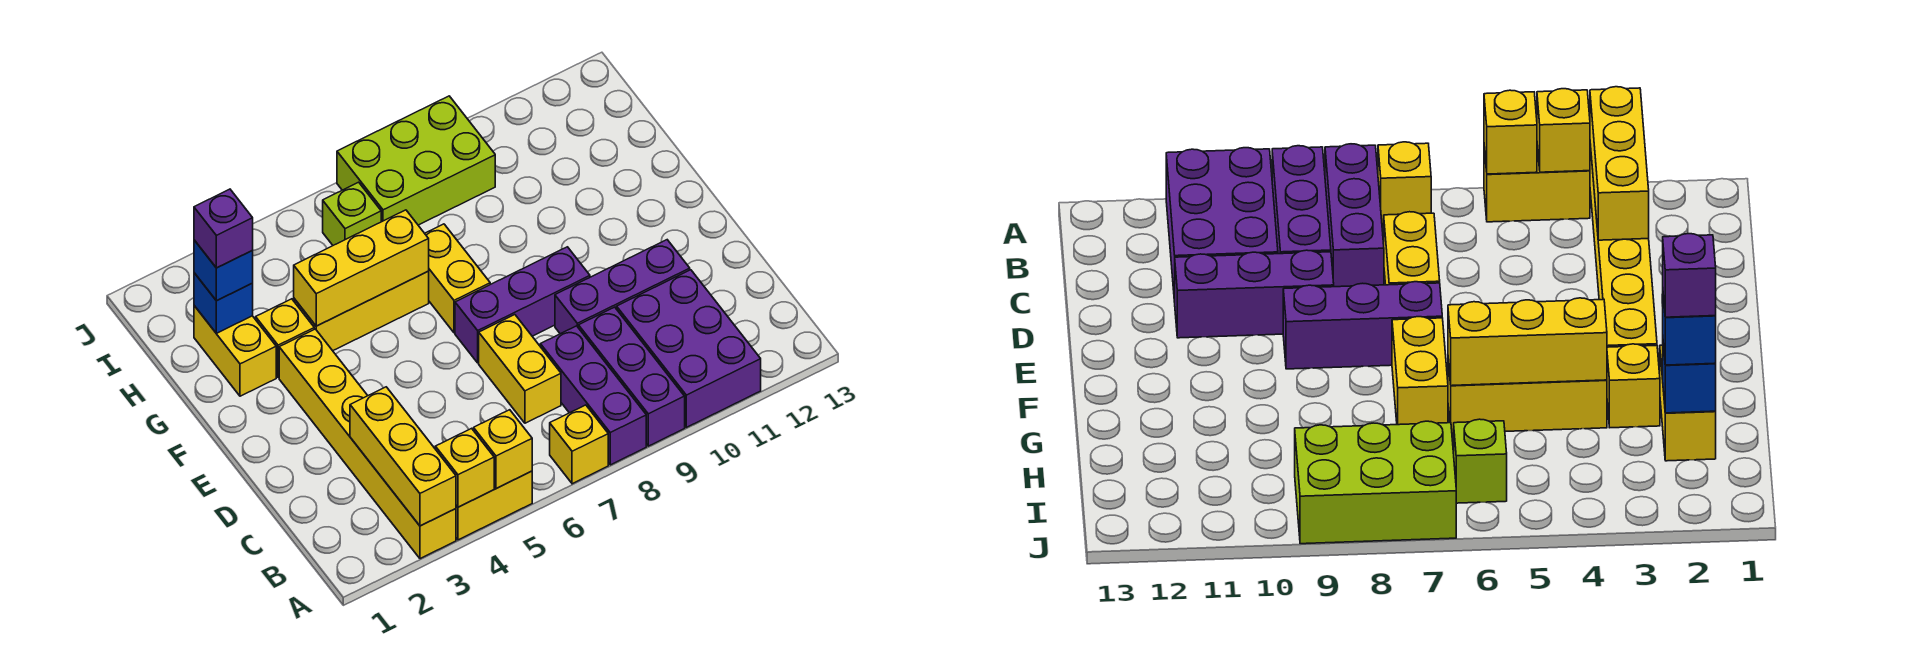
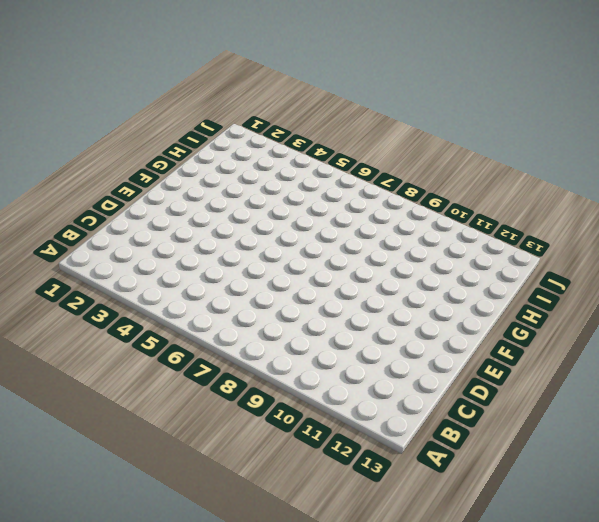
none -> yellow brick A3:F3 level 1
none -> yellow brick A4:A5 level 1
none -> yellow brick A7 level 1

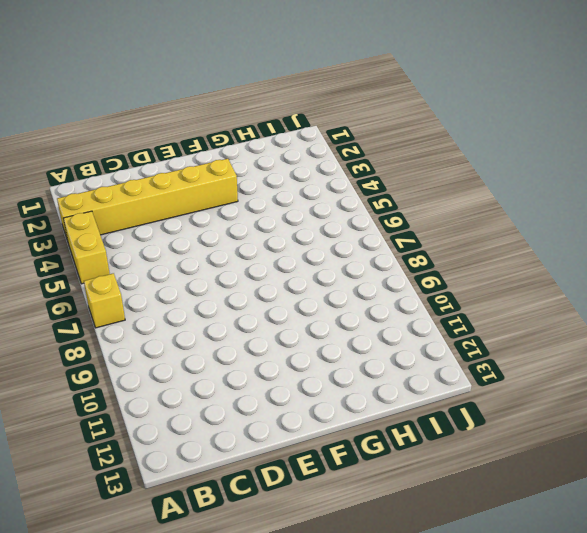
none -> purple brick A8:C8 level 1
none -> purple brick A9:C9 level 1
none -> purple brick A10:C11 level 1

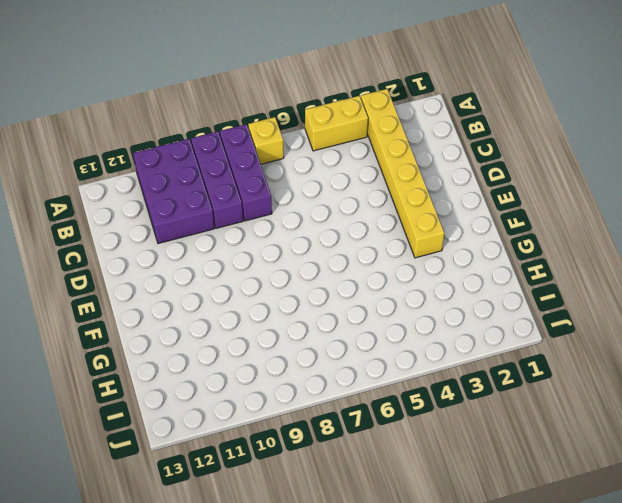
none -> yellow brick C7:D7 level 1
none -> purple brick D9:D11 level 1
none -> purple brick E7:E9 level 1

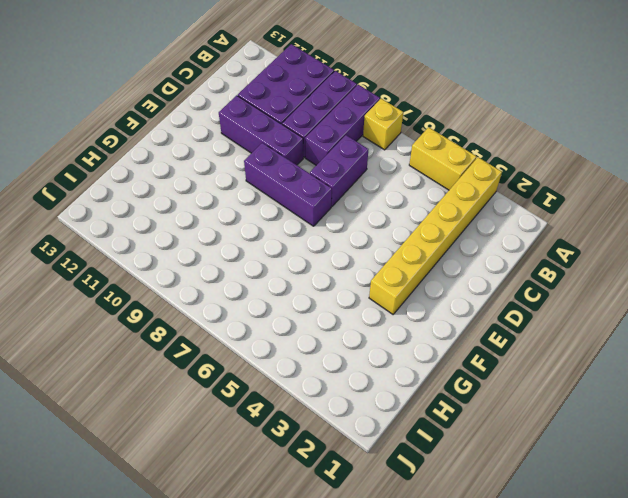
purple brick C7:D7 level 1 -> yellow brick C7:D7 level 1
none -> yellow brick F7:G7 level 1
none -> yellow brick G2:H2 level 1
none -> yellow brick G3 level 1

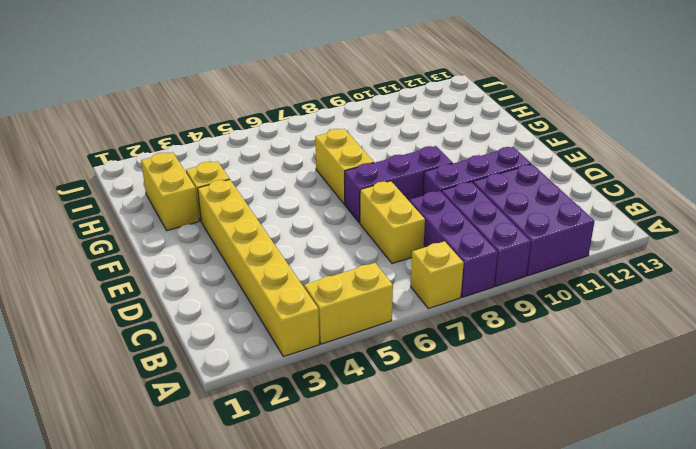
none -> yellow brick G4:G6 level 1
none -> lime brick I6 level 1
none -> lime brick I7:J9 level 1

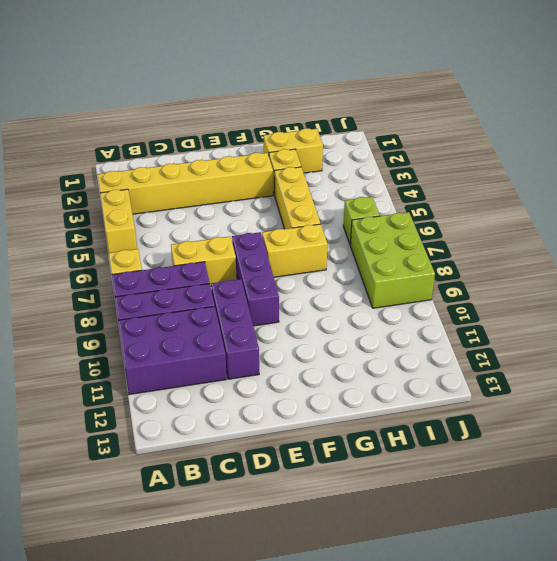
none -> yellow brick A3:C3 level 2
none -> yellow brick A4 level 2
none -> yellow brick A5 level 2

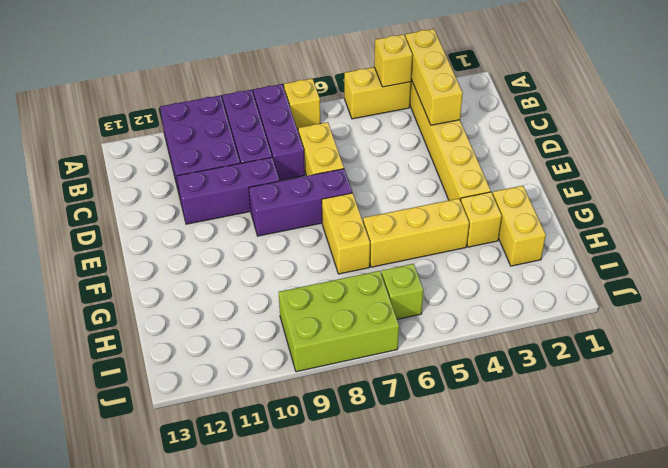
none -> yellow brick A5 level 2
none -> yellow brick G4:G6 level 2
none -> blue brick H2 level 2

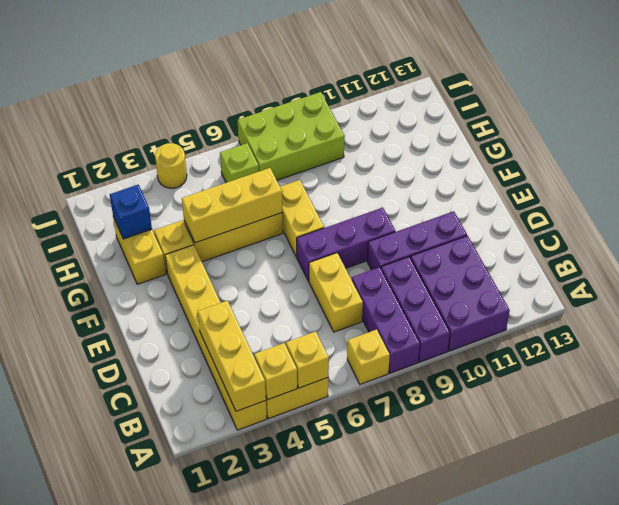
yellow round brick J4 level 1 -> none
none -> blue brick H2 level 3
none -> purple brick H2 level 4

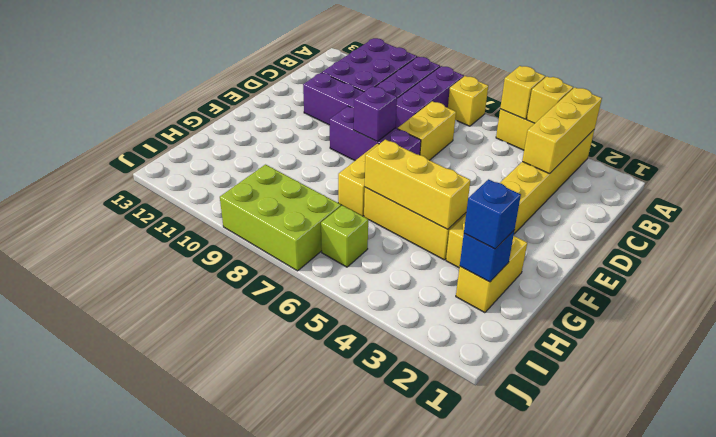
purple brick E8 level 2 -> purple brick H2 level 4

